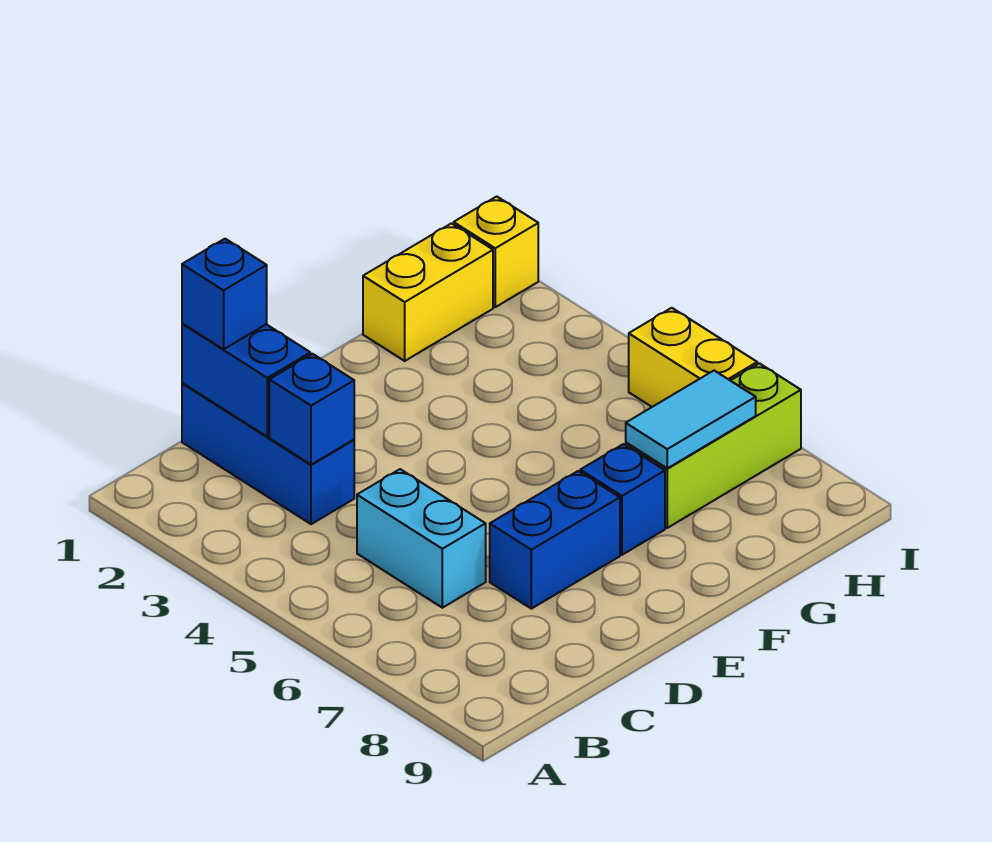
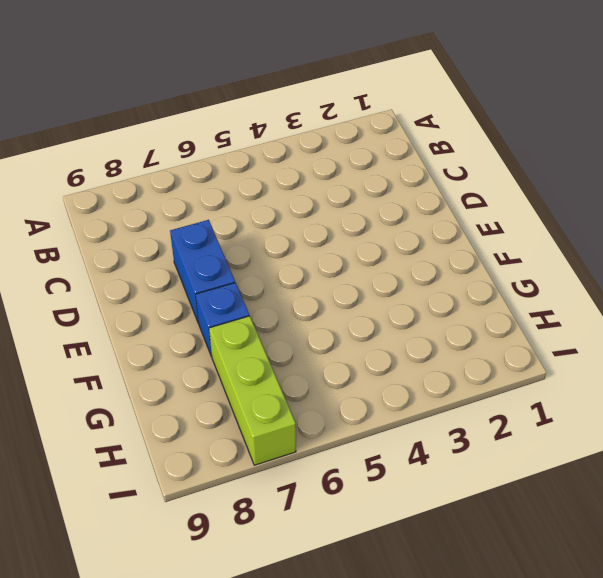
none -> blue brick C1:C3 level 1
none -> cyan brick C5:C6 level 1
none -> yellow brick G1:H1 level 1

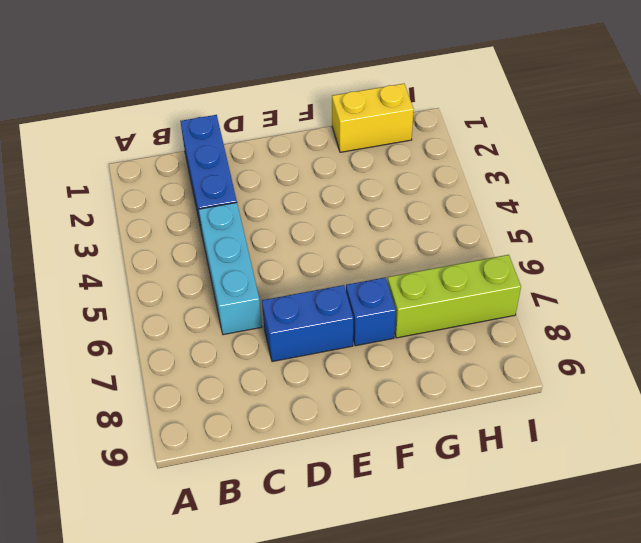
cyan brick C4:C6 level 1 -> cyan brick C5:C6 level 1
none -> yellow brick I1 level 1
none -> yellow brick I5:I6 level 1
none -> blue brick C1:C2 level 2

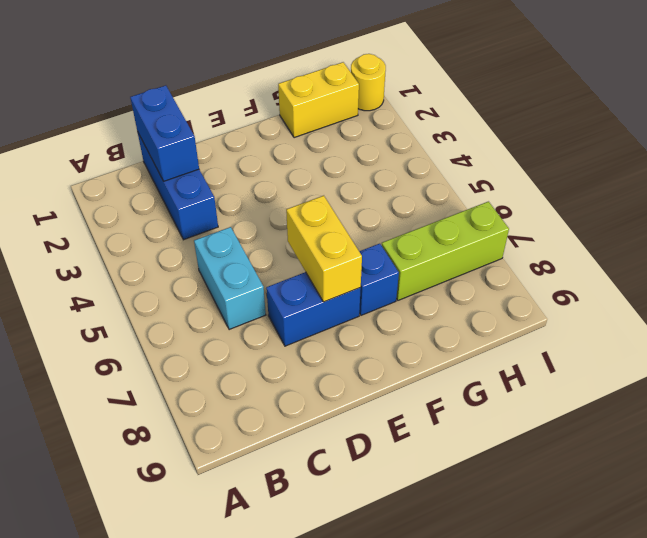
yellow brick E6:E7 level 2 -> yellow brick I5:I6 level 1
yellow round brick I1 level 1 -> yellow brick I1 level 1
none -> blue brick C3 level 2
none -> cyan tile G7:H7 level 2
none -> blue brick C1 level 3

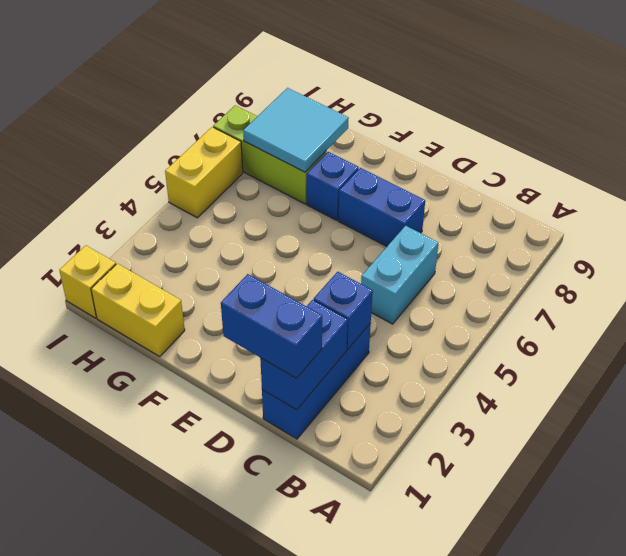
blue brick C1:D1 level 3 -> blue brick C1 level 3
cyan tile G7:H8 level 2 -> cyan tile G7:H7 level 2

